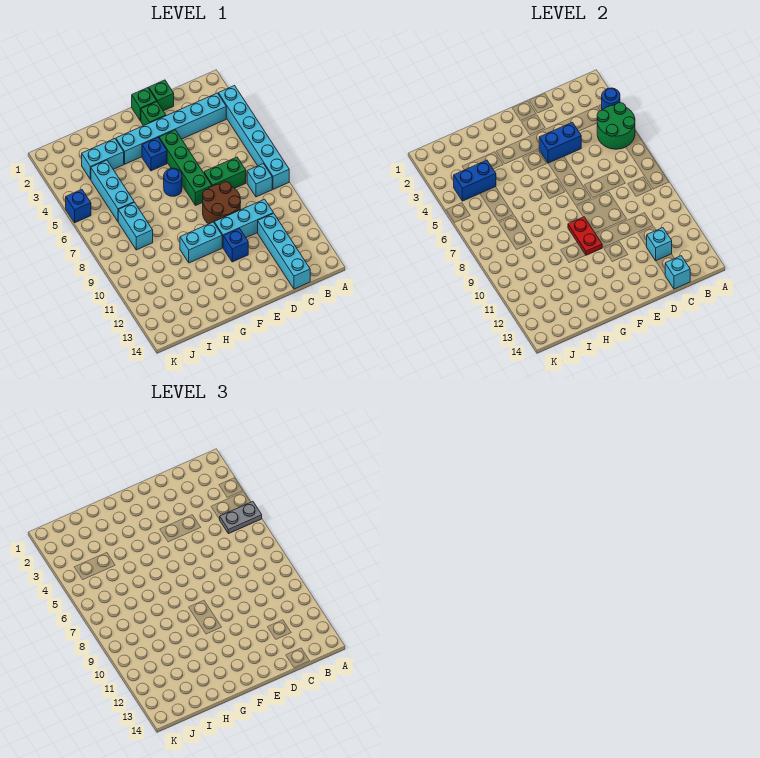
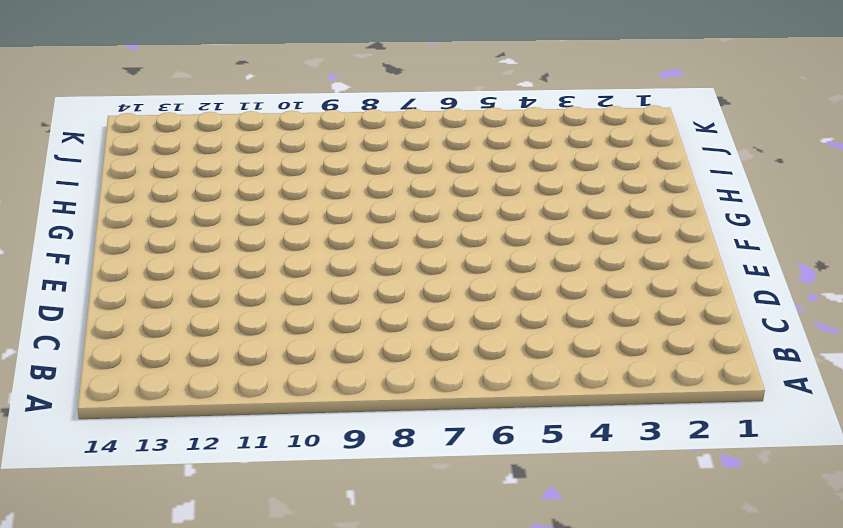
none -> cyan brick A3:A8 level 1
none -> cyan brick B3:G3 level 1
none -> cyan brick B8 level 1

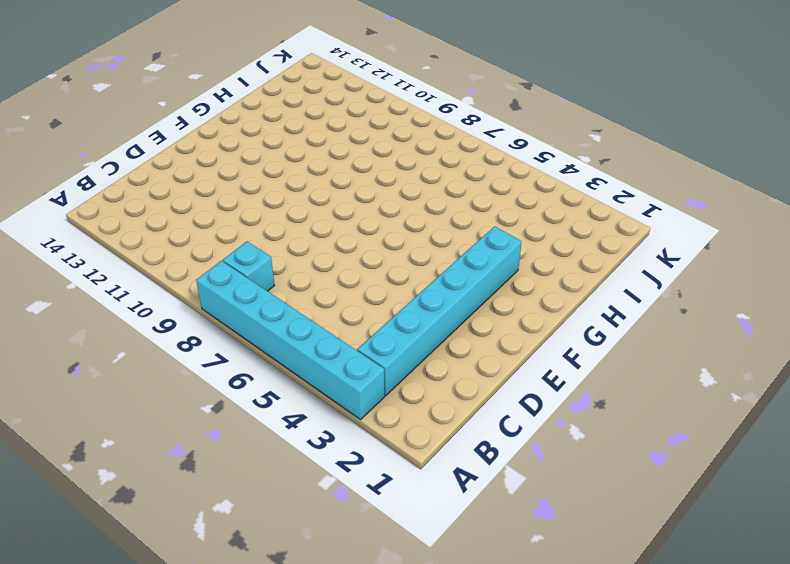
none -> green brick C7:D7 level 1
none -> cyan brick C10:E10 level 1
none -> cyan brick C11:C14 level 1

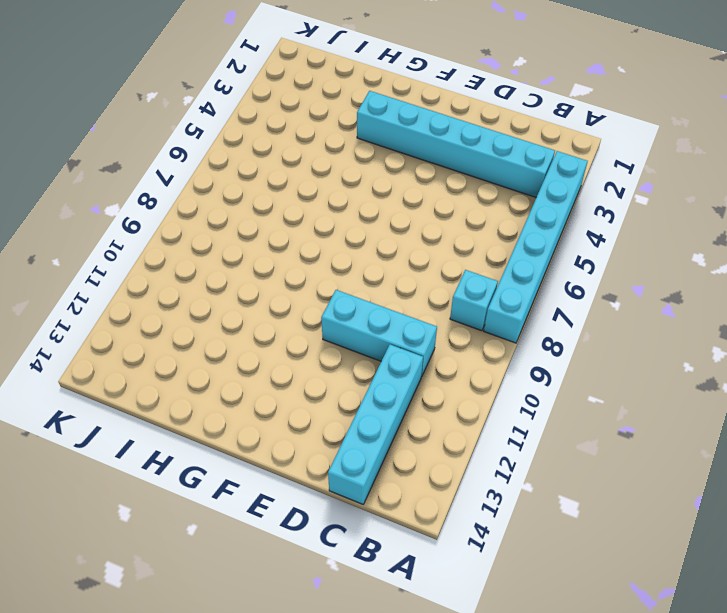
none -> green brick C7:D7 level 1
none -> green brick D1 level 1
none -> brown round brick D8:E9 level 1

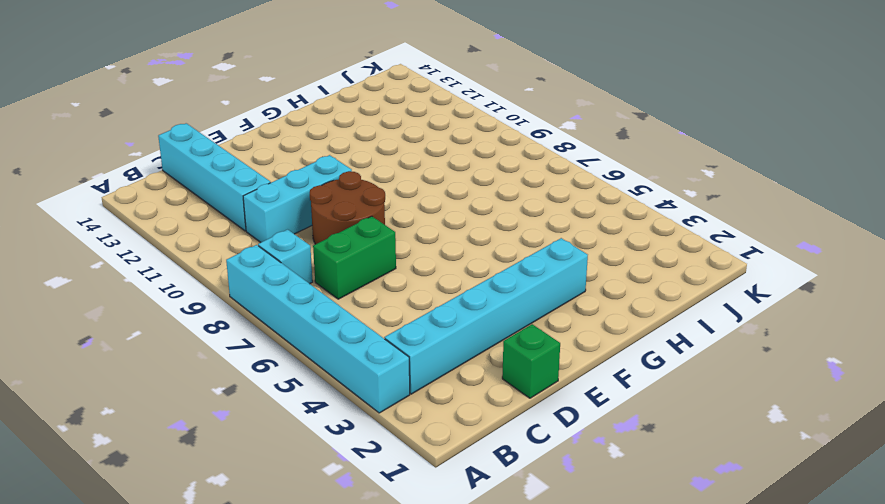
none -> green brick E1 level 1
none -> green brick E2 level 1
none -> green brick E4:E7 level 1

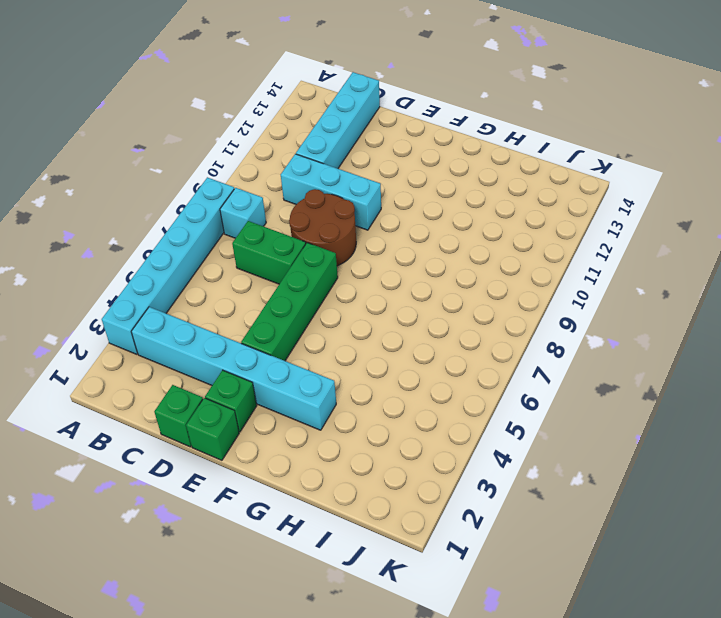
none -> blue brick E11 level 1
none -> blue brick F4 level 1
none -> blue round brick F6 level 1

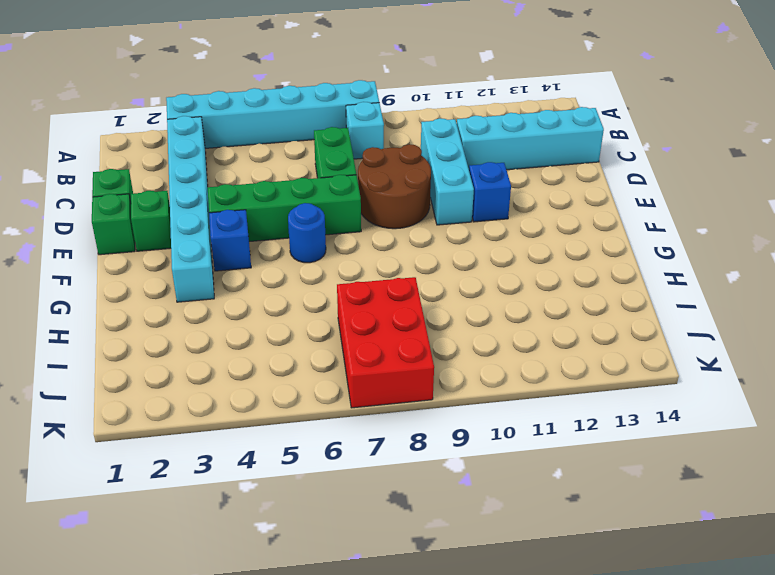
red brick I7:K8 level 1 -> cyan brick I7:I8 level 1
none -> cyan brick F10:G10 level 1
none -> cyan brick H3:I3 level 1
none -> cyan brick I4:I6 level 1

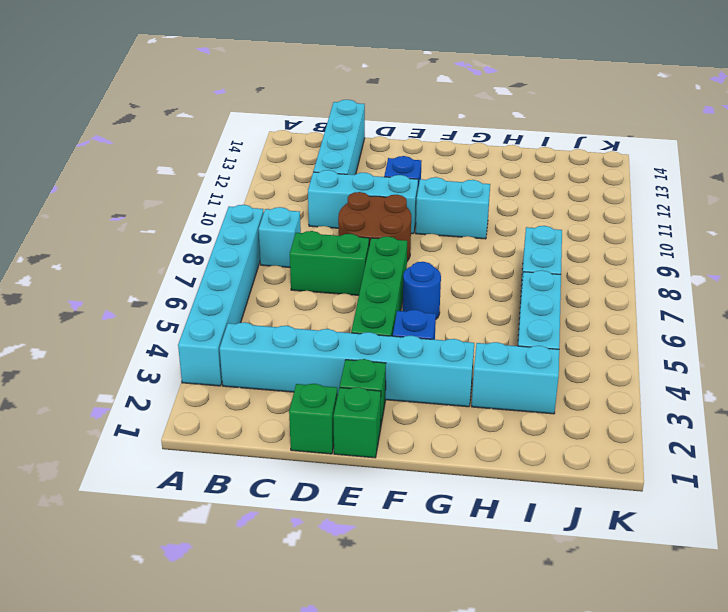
none -> blue brick K5 level 1
none -> blue round brick A3 level 2
none -> green round brick A4:B5 level 2

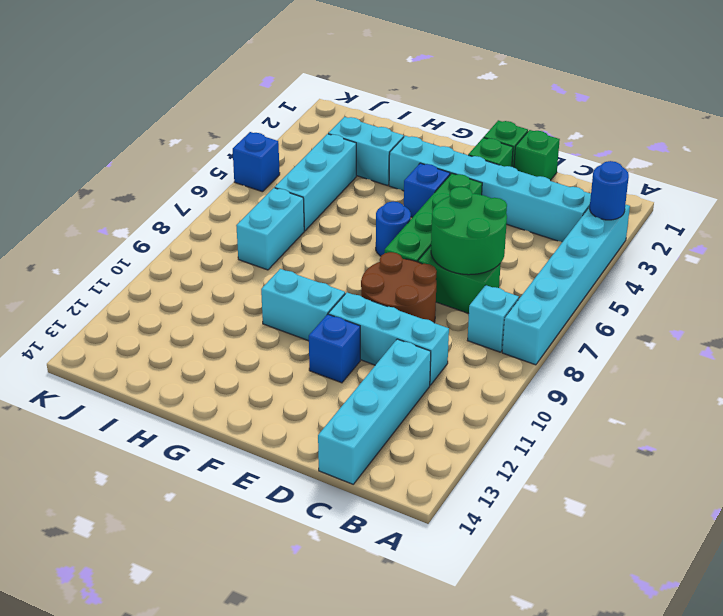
green round brick C6:D7 level 2 -> green round brick A4:B5 level 2
none -> cyan brick C12 level 2
none -> cyan brick C14 level 2
none -> blue brick D4:E4 level 2

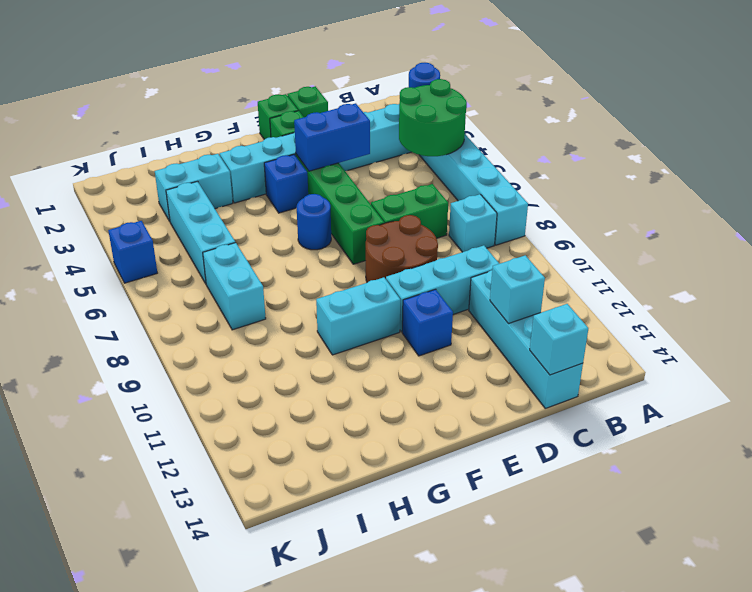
none -> red plate F9:F10 level 2
none -> blue brick I4:J4 level 2
none -> grey plate A5:B5 level 3

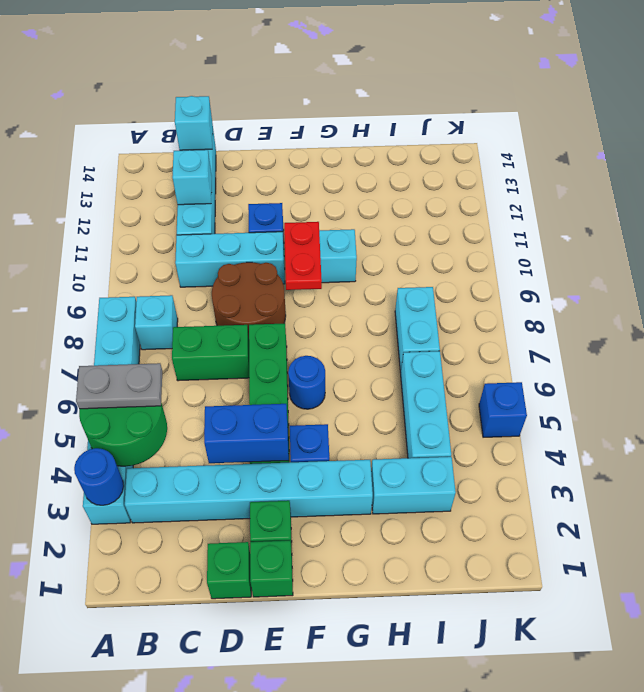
none -> blue brick I4:J4 level 2

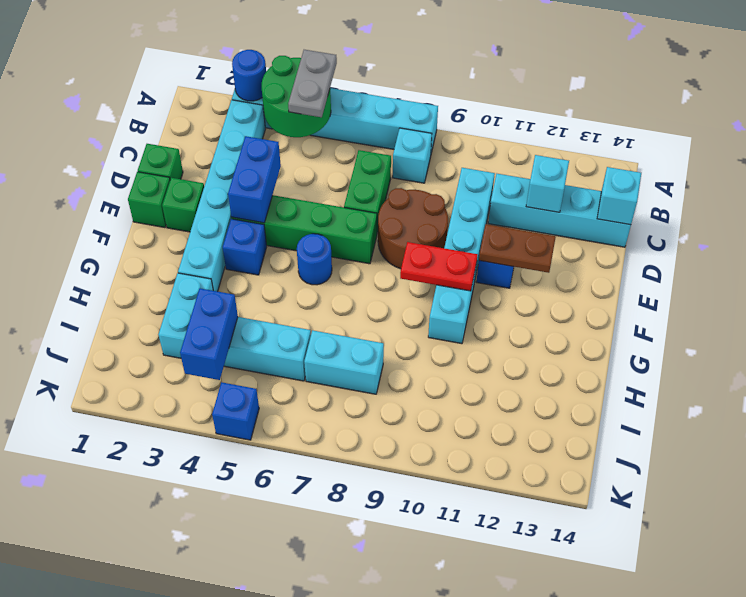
brown plate E11:E12 level 2 -> none

